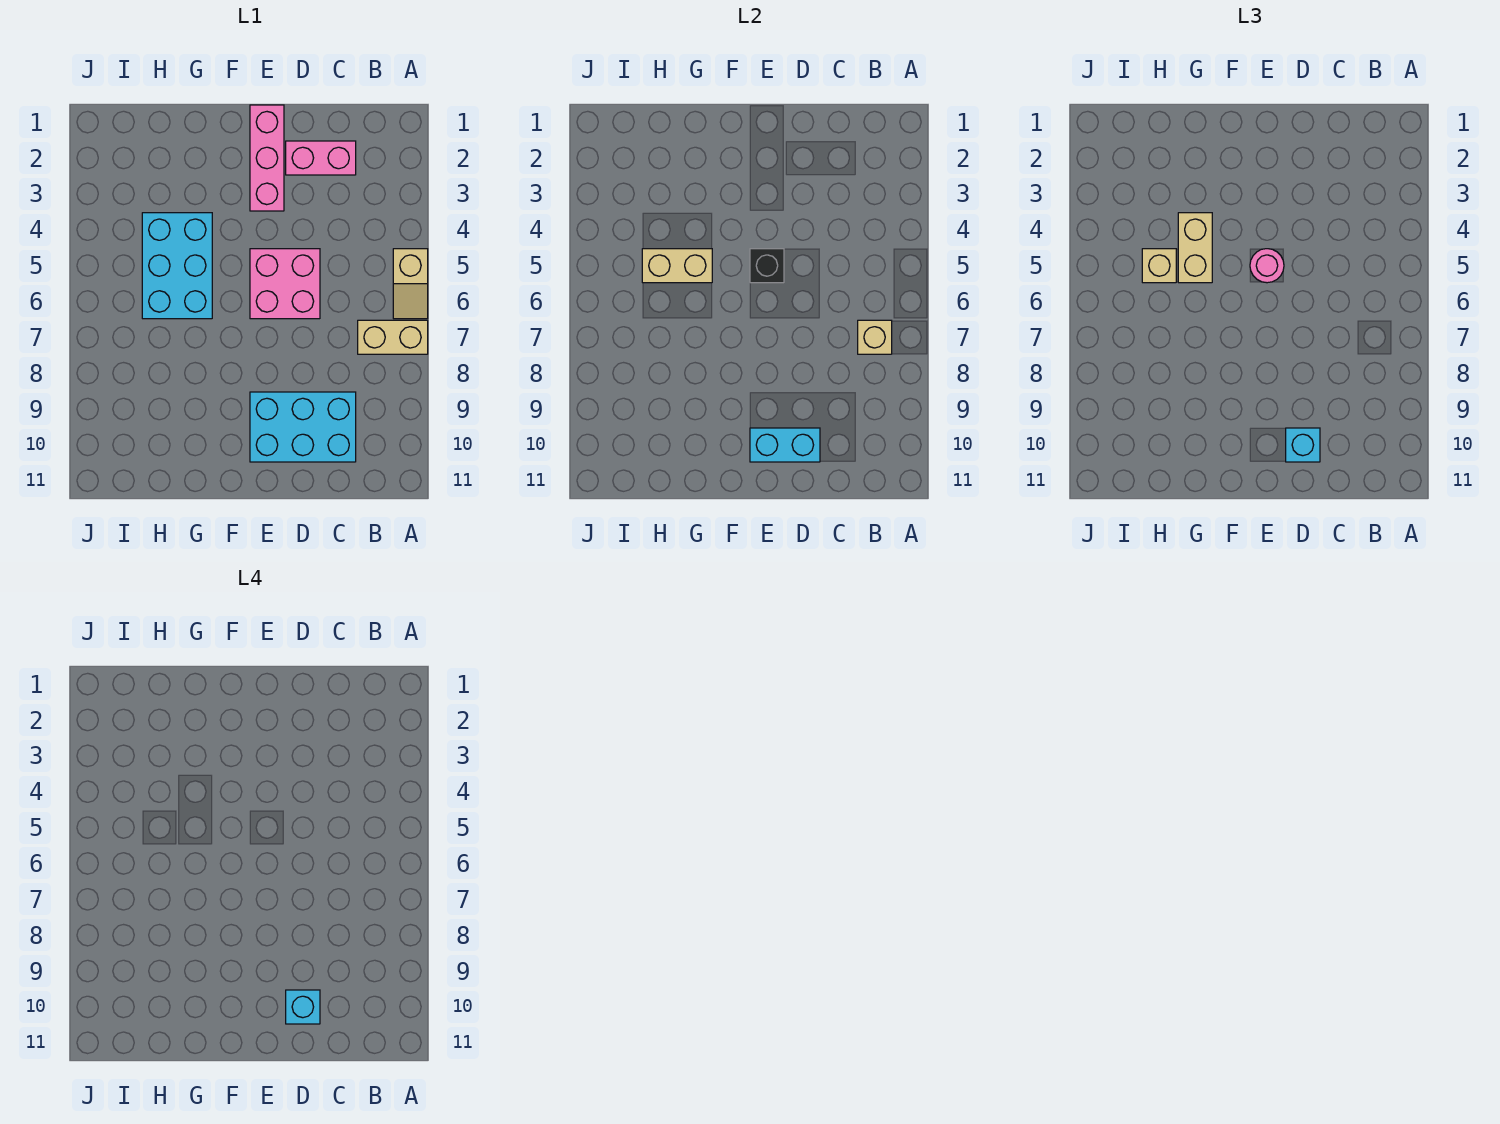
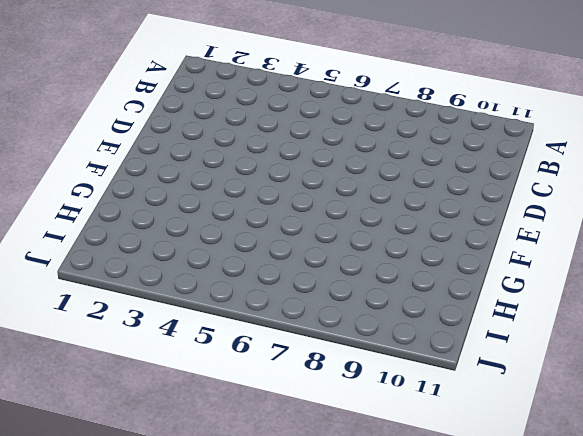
none -> tan slope A5:A6 level 1 top 5
none -> tan brick A7:B7 level 1
none -> pink brick C2:D2 level 1

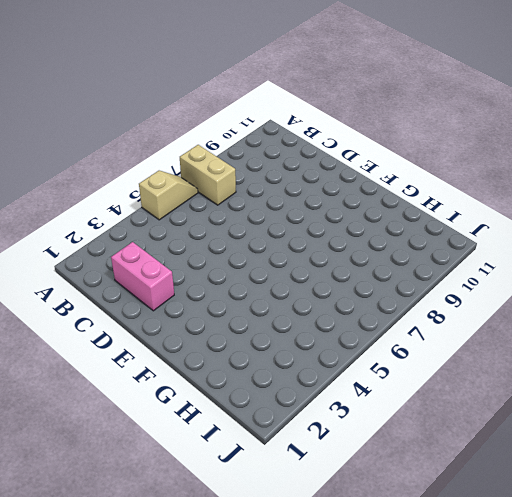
none -> cyan brick C9:E10 level 1
none -> pink brick D5:E6 level 1
none -> pink brick E1:E3 level 1

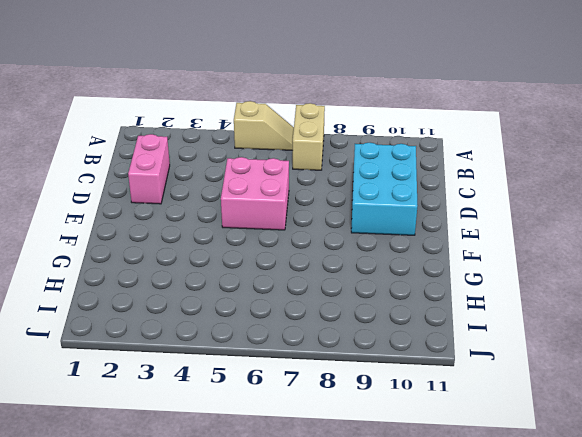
none -> pink brick E1:E3 level 1
none -> cyan brick G4:H6 level 1
none -> tan brick B7 level 2

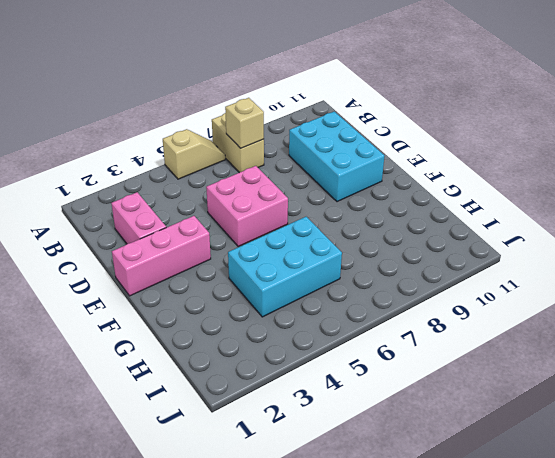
none -> cyan brick D10:E10 level 2
none -> black brick E5 level 2
none -> tan brick G5:H5 level 2

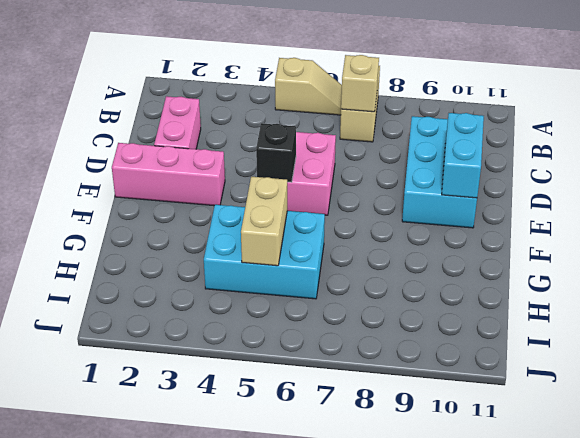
none -> cyan brick D10 level 3
none -> pink round brick E5 level 3
none -> tan brick G4:G5 level 3

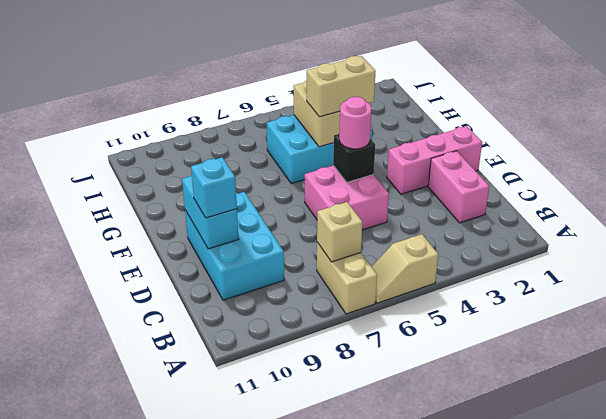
none -> tan brick H5 level 3
none -> cyan brick D10 level 4

